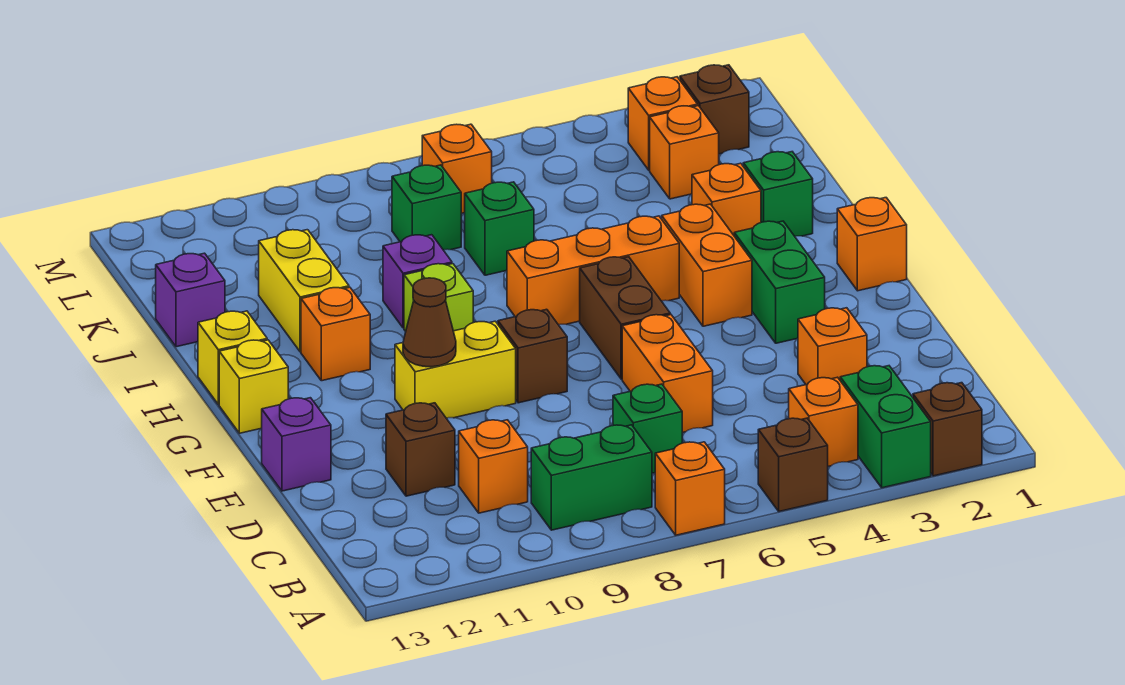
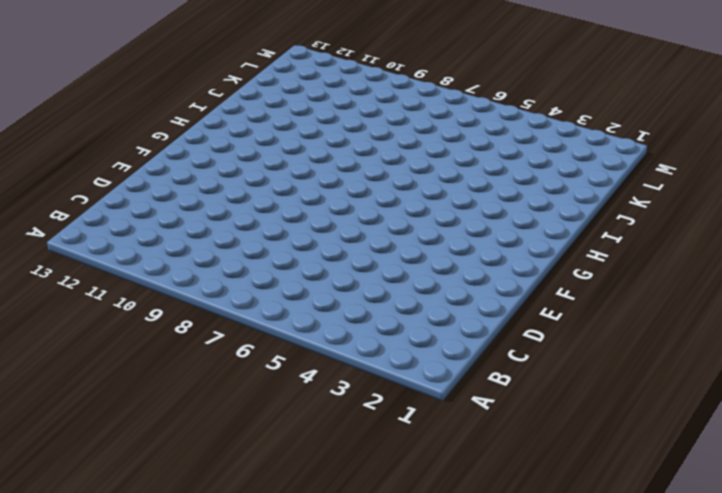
none -> brown brick A2 level 1
none -> green brick A3:B3 level 1
none -> brown brick A5 level 1
none -> orange brick A7 level 1

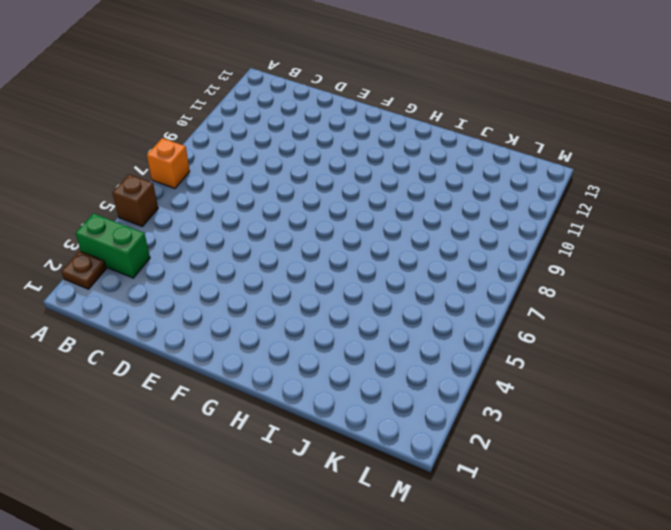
brown plate A2 level 1 -> brown brick A2 level 1
none -> orange brick B4 level 1
none -> green brick B8:B9 level 1
none -> green brick C7 level 1
none -> orange brick C10 level 1

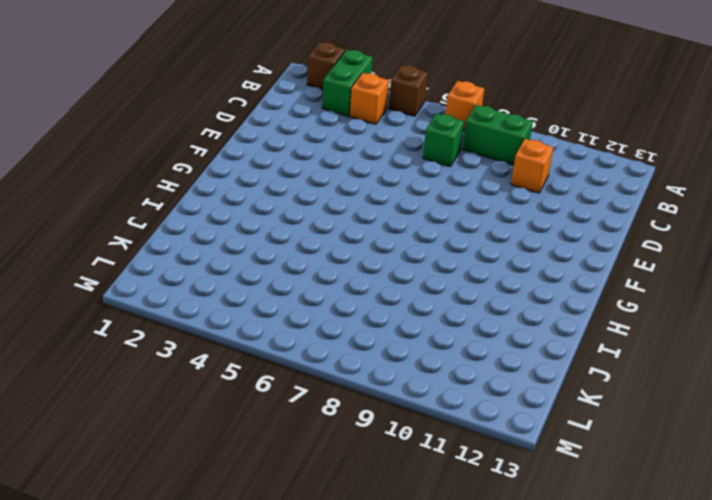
none -> orange brick D3 level 1
none -> orange brick D6:E6 level 1
none -> brown brick D11 level 1
none -> purple brick E13 level 1

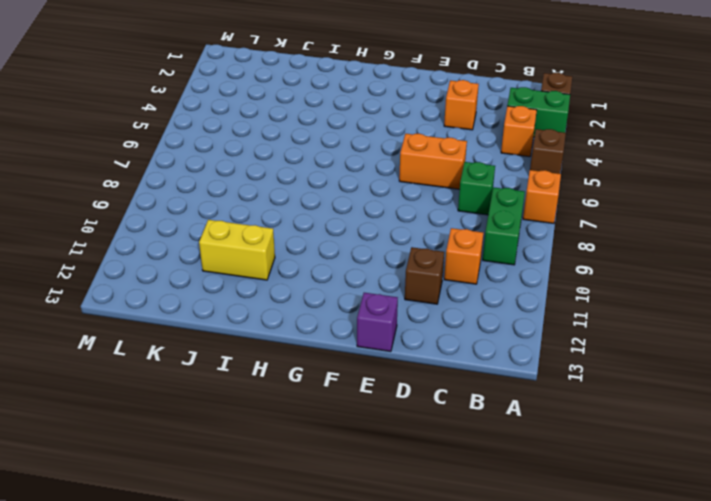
none -> green brick F3:G3 level 1
none -> brown brick F6:G6 level 1
none -> brown brick F8 level 1
none -> yellow brick F9:F10 level 1

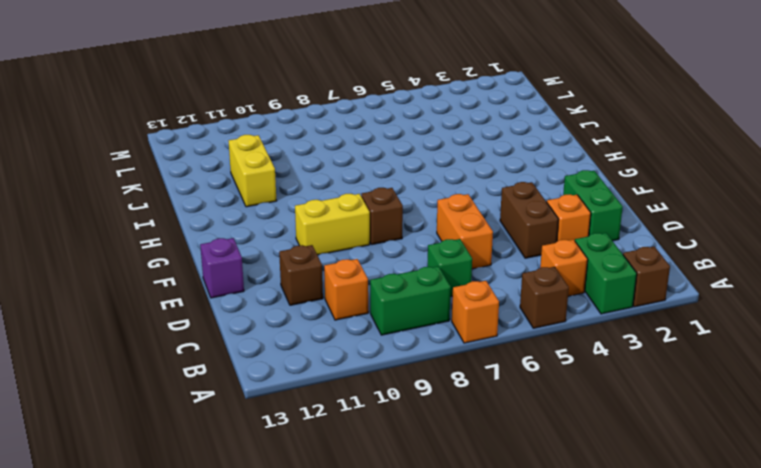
green brick D2:E2 level 1 -> green brick F3:G3 level 1
brown brick D4:E4 level 1 -> brown brick F6:G6 level 1
none -> orange brick G1 level 1
none -> orange brick G4:H4 level 1
none -> yellow brick G13 level 1
none -> orange brick H5:H7 level 1

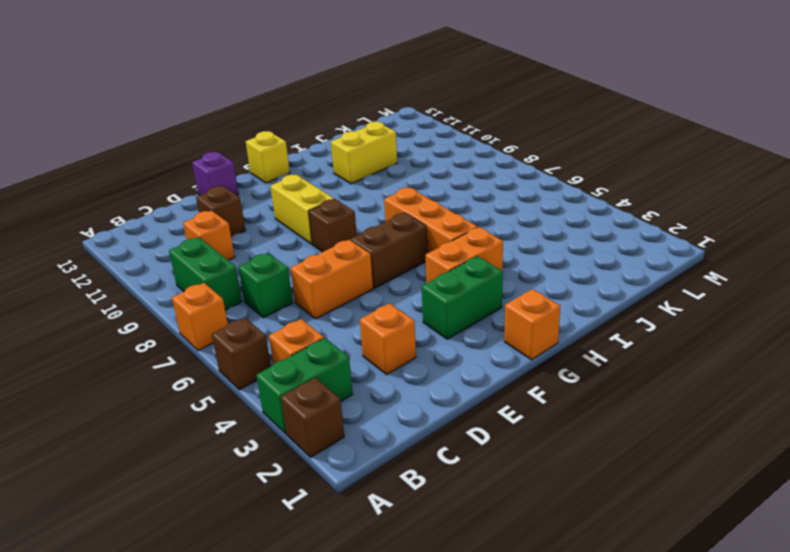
none -> lime brick H9 level 1
none -> orange brick H11 level 1
none -> yellow brick H13 level 1
none -> green brick I2 level 1

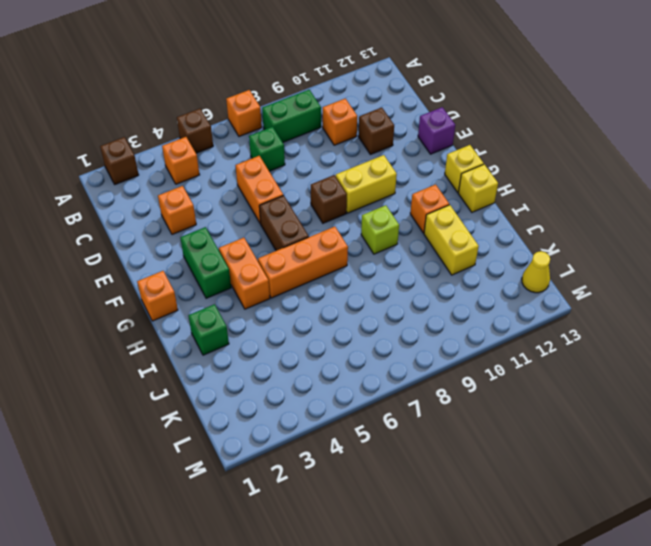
yellow cone L13 level 1 -> none
none -> green brick A3:B3 level 1
none -> orange brick I3 level 1
none -> purple brick I9 level 1
none -> green brick J7 level 1

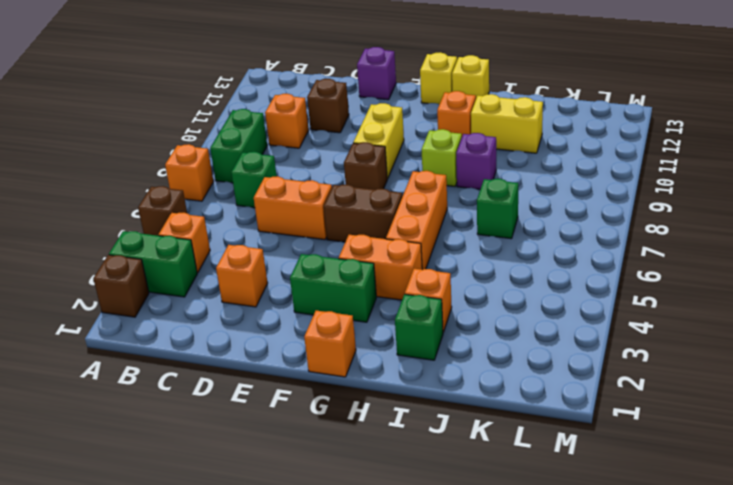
none -> purple brick J13 level 1
none -> orange brick K3 level 1
none -> green brick K8 level 1
none -> brown brick L2 level 1

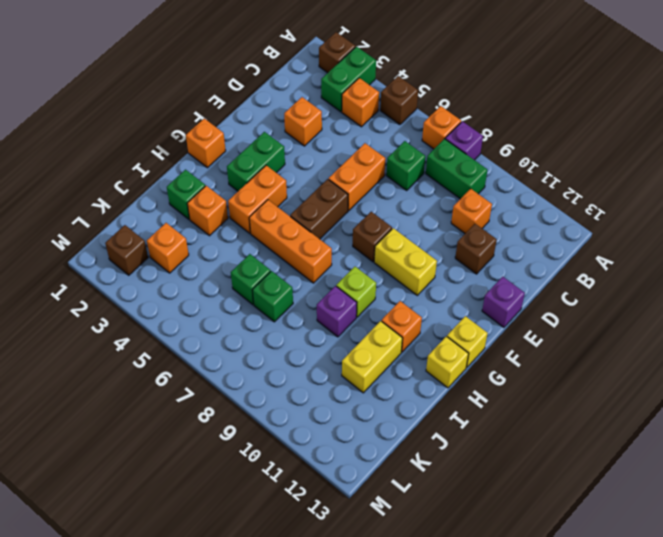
purple brick A8 level 1 -> purple brick J13 level 1
green brick J6 level 1 -> green brick K8 level 1
none -> orange brick L3 level 1
none -> orange brick L7 level 1
none -> brown cone F10 level 2

